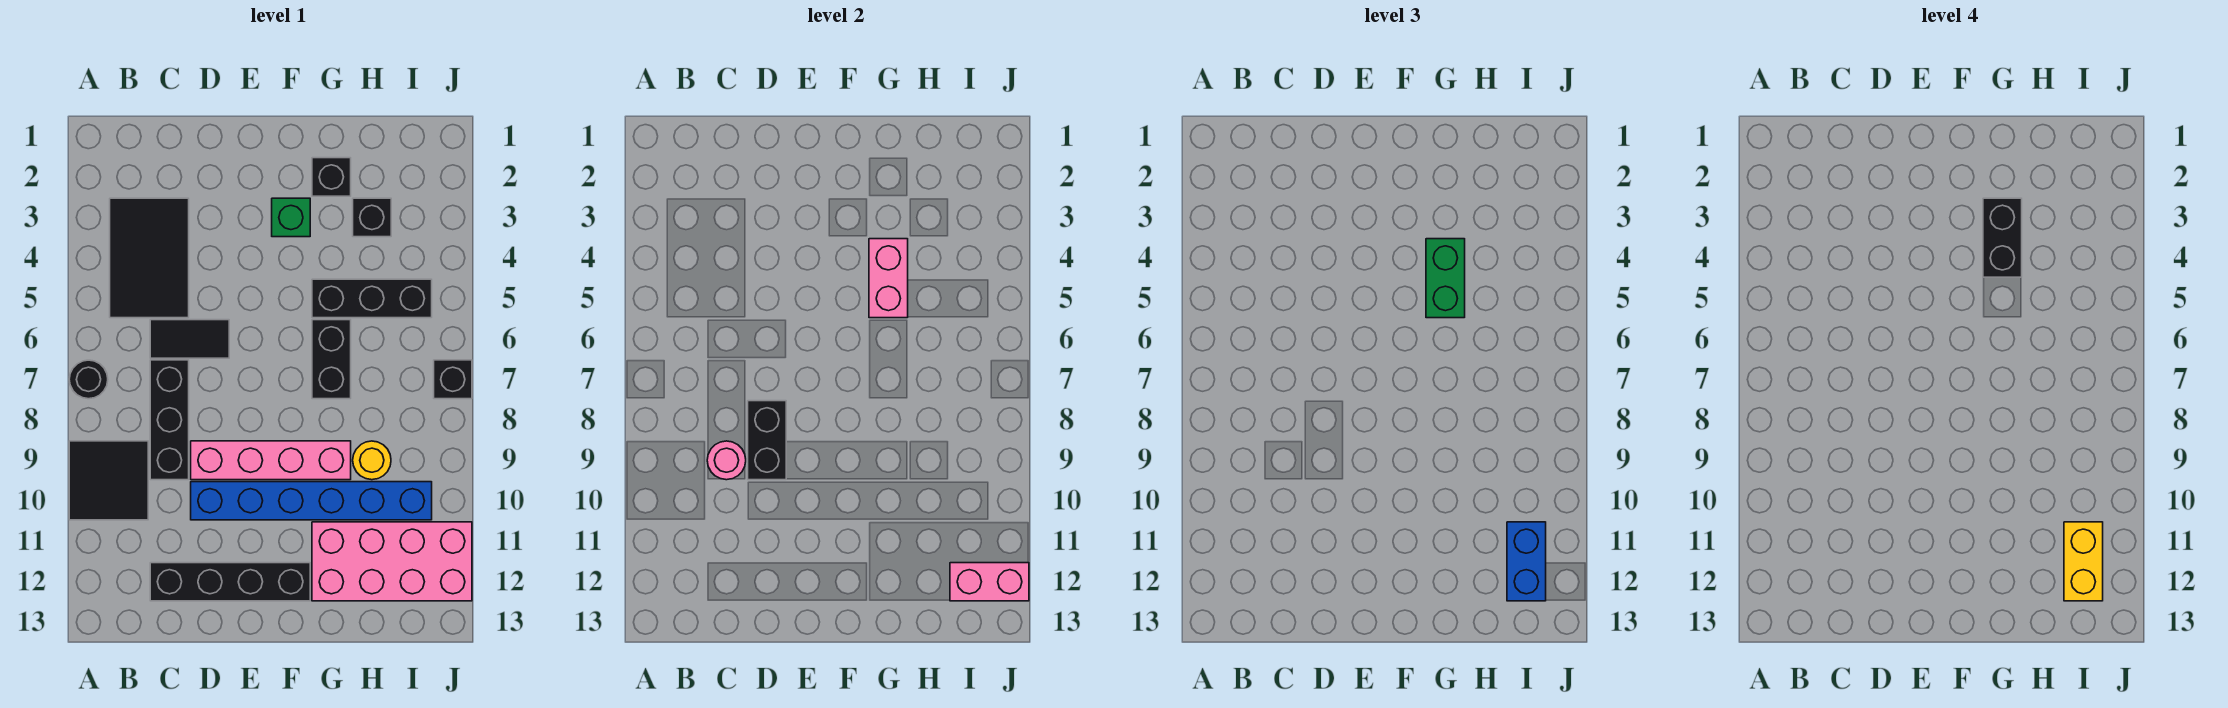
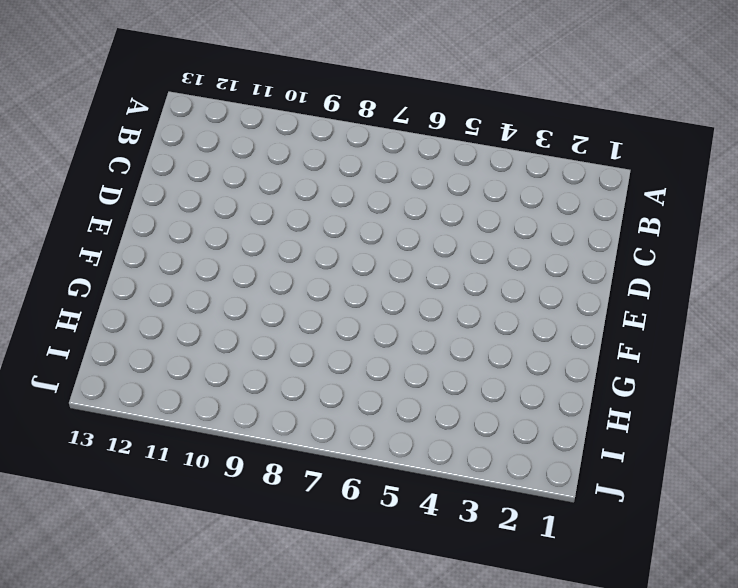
none -> black round brick A7 level 1
none -> black tile A9:B10 level 1
none -> black tile B3:C5 level 1

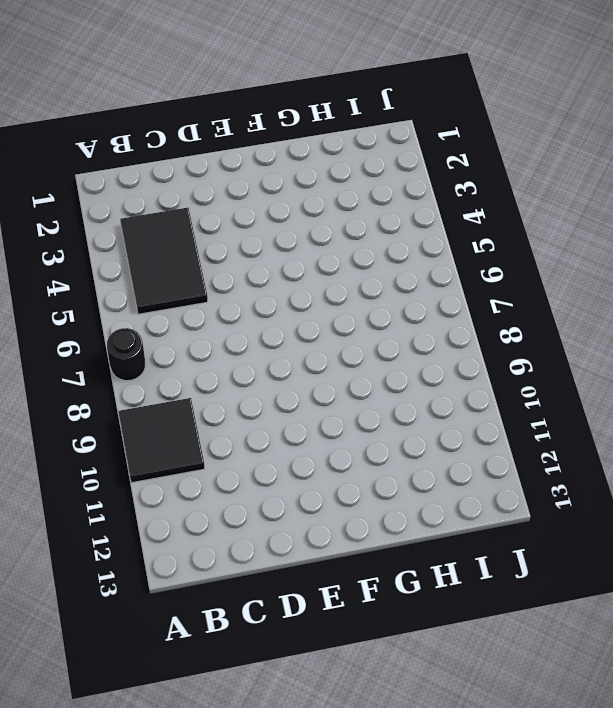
none -> black tile C6:D6 level 1
none -> black brick C7:C9 level 1
none -> black brick C12:F12 level 1

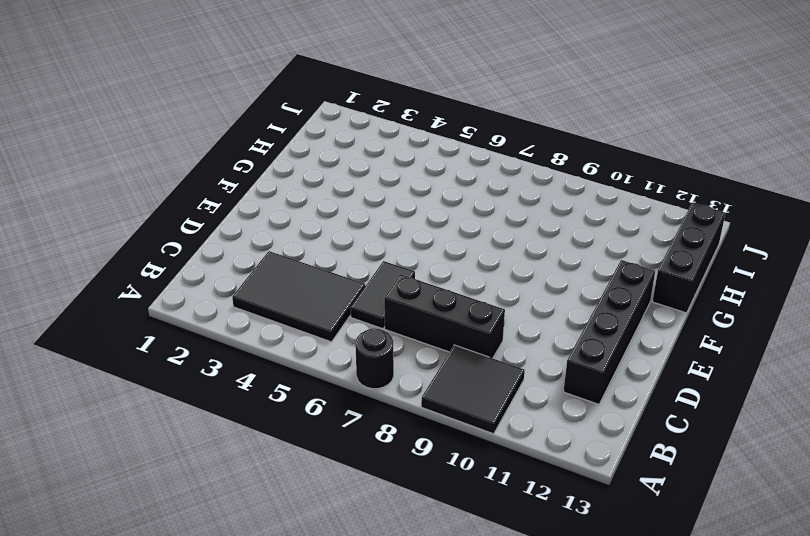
black brick G13:I13 level 1 -> black brick G5:I5 level 1
none -> pink brick D9:G9 level 1
none -> blue brick D10:I10 level 1
none -> green brick F3 level 1

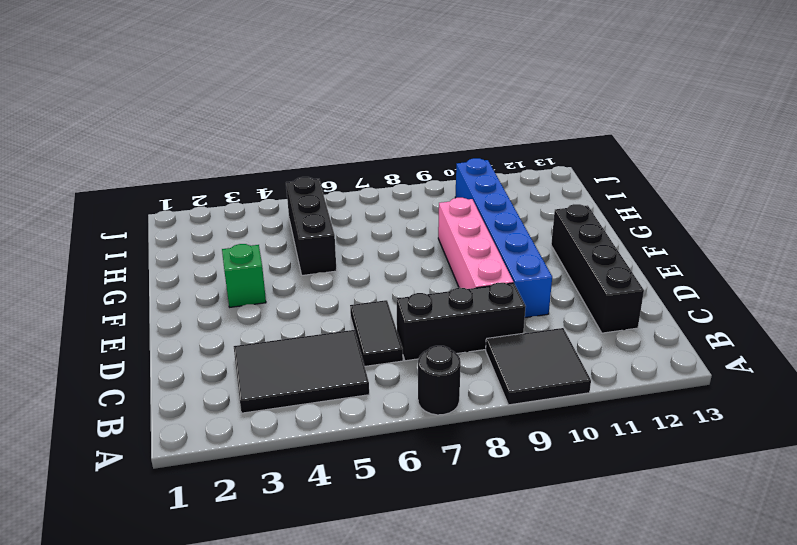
none -> black brick G2 level 1
none -> black brick G6:G7 level 1
none -> pink brick G11:J12 level 1

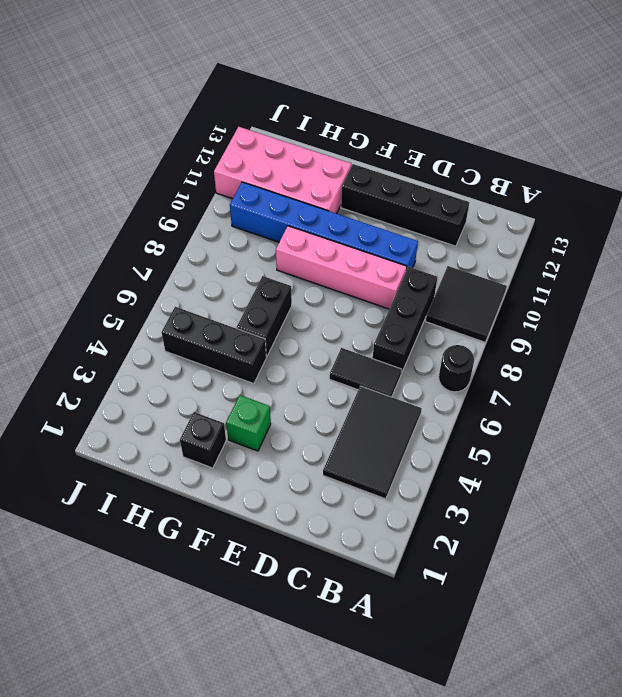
none -> black brick H3 level 1
none -> yellow round brick H9 level 1
none -> black brick J7 level 1

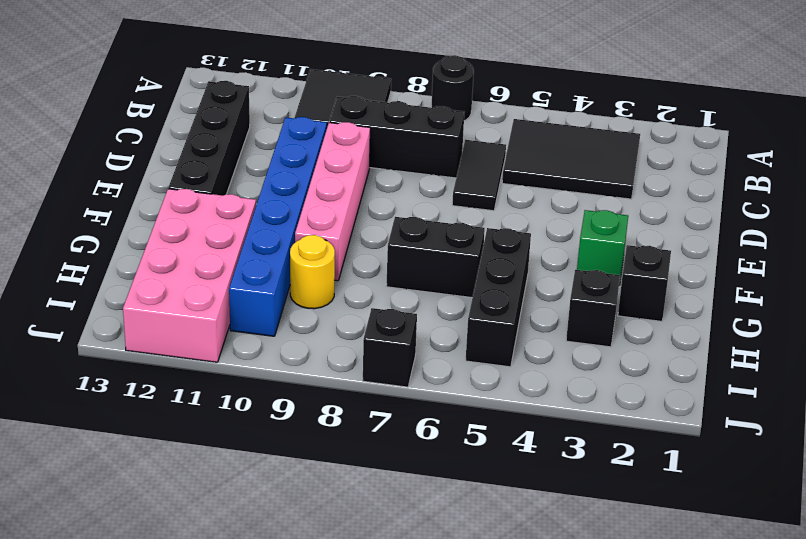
none -> pink round brick C9 level 2
none -> black brick D8:D9 level 2
none -> pink brick G4:G5 level 2

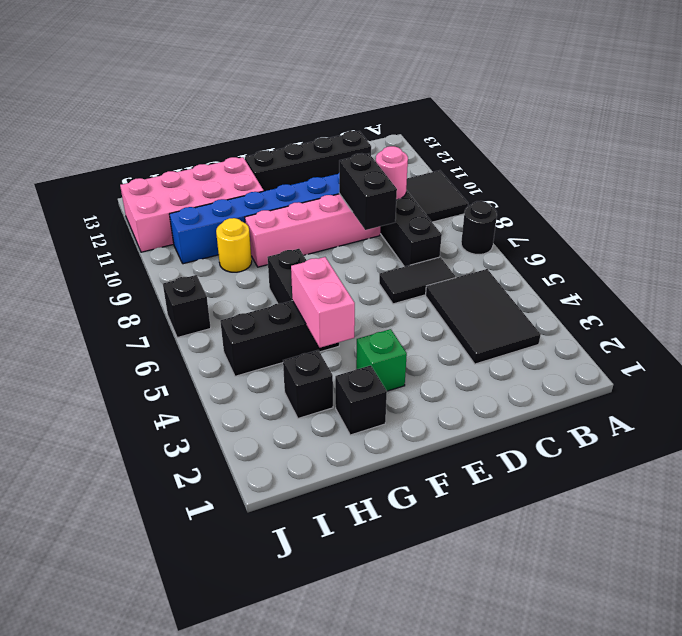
none -> pink brick I12:J12 level 2
none -> green brick G4:G5 level 3
none -> blue brick I11:I12 level 3

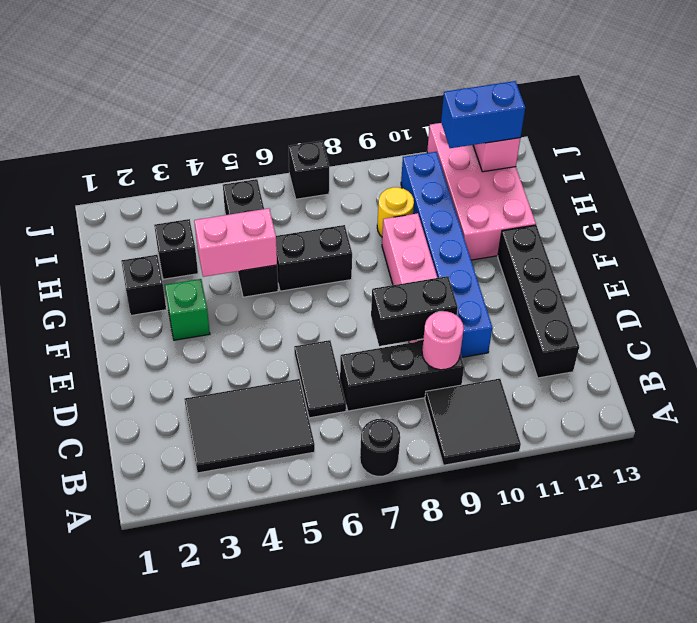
none -> green brick G4:G5 level 3
none -> black brick G3:G4 level 4
none -> yellow brick I11:I12 level 4

